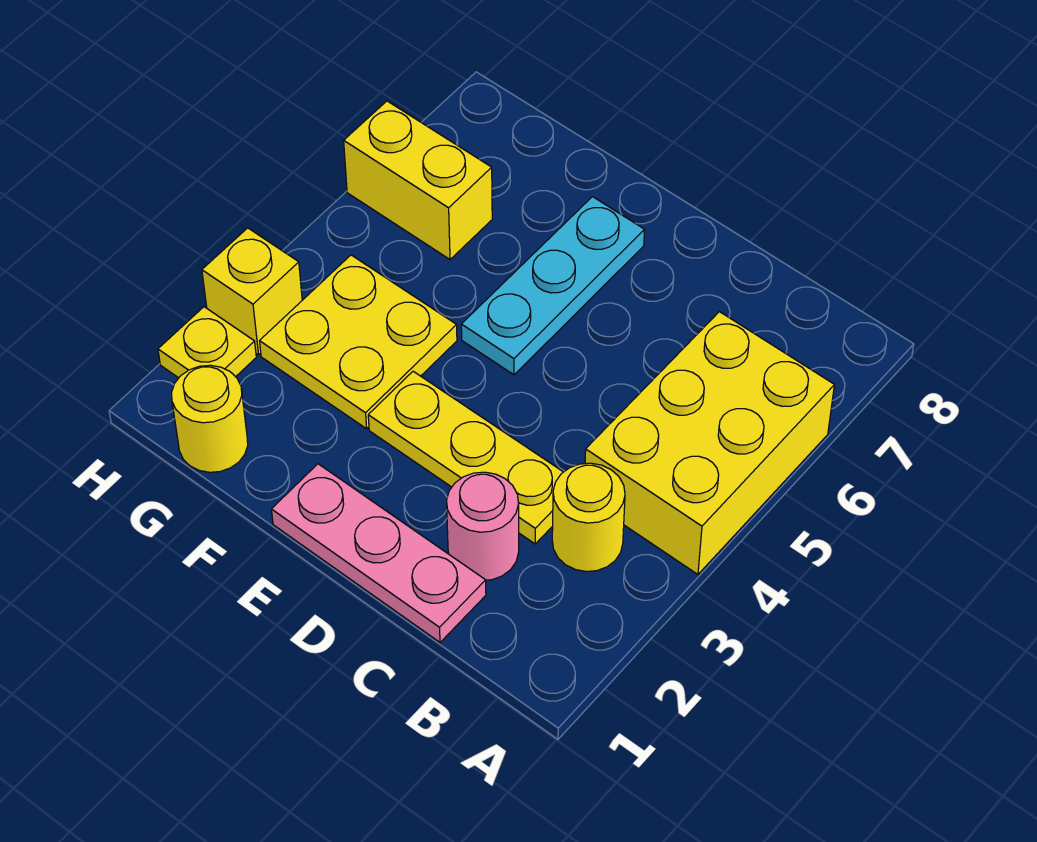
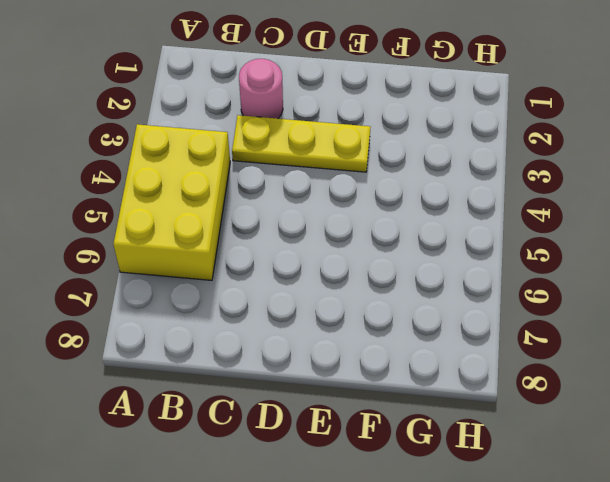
none -> yellow round brick B3 level 1
none -> pink plate C1:E1 level 1

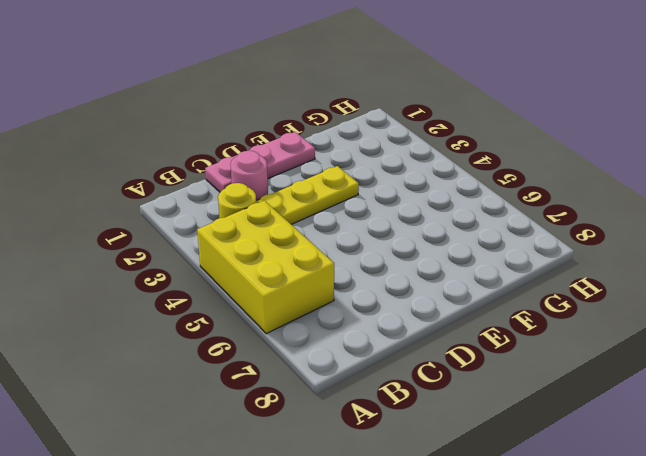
none -> cyan plate E5:E7 level 1
none -> yellow plate F3:G4 level 1

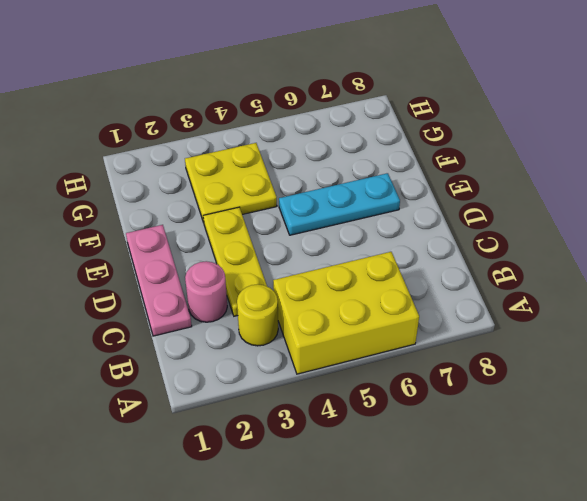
none -> yellow round brick G1 level 1
none -> yellow brick G6:H6 level 1

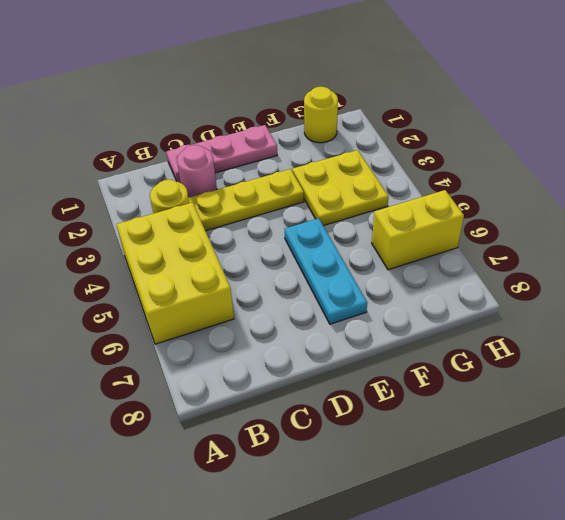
none -> yellow plate H2 level 1
none -> yellow brick H3 level 1

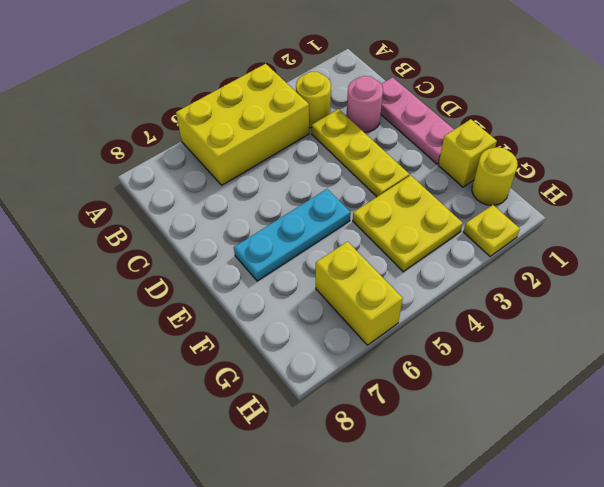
yellow brick F1 level 1 -> yellow brick H3 level 1

